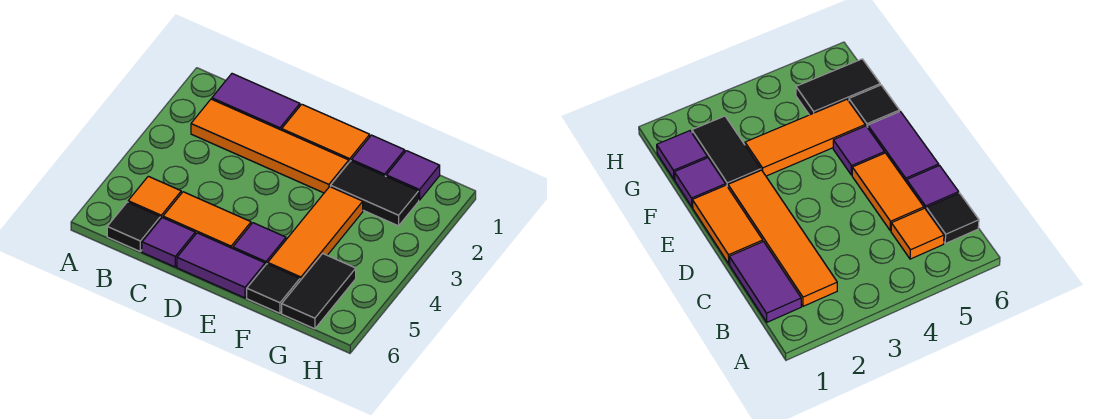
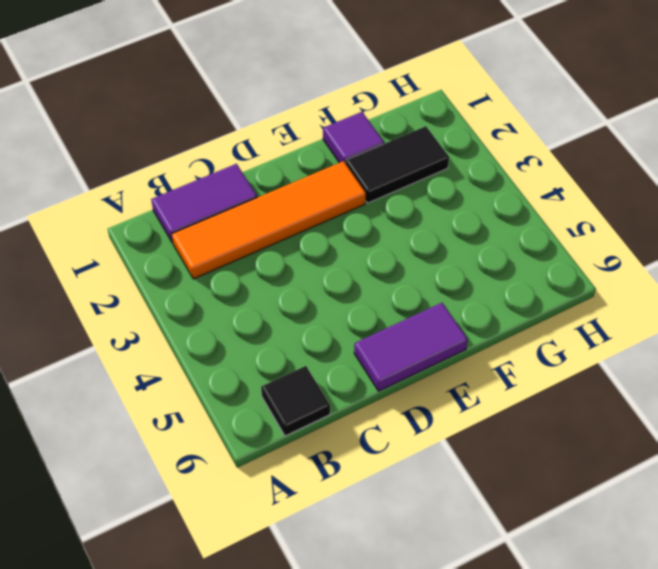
none -> orange tile B5 level 1
none -> orange tile C5:D5 level 1
none -> purple tile C6 level 1

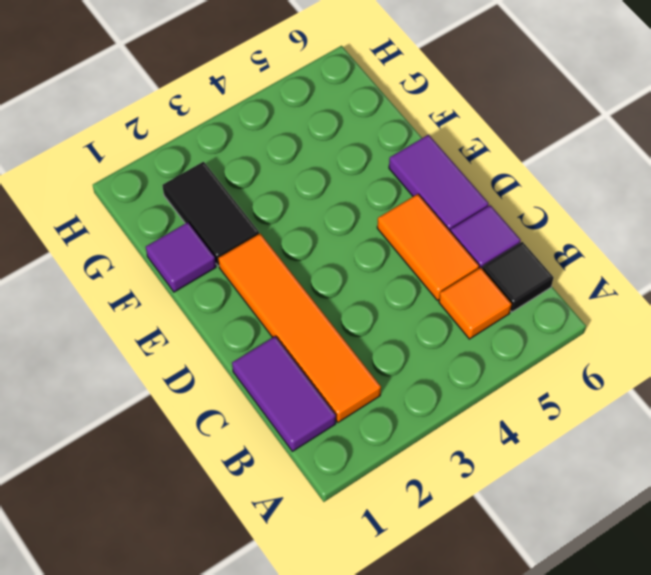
none -> orange tile D1:E1 level 1
none -> purple tile E5 level 1
none -> orange tile F3:F5 level 1

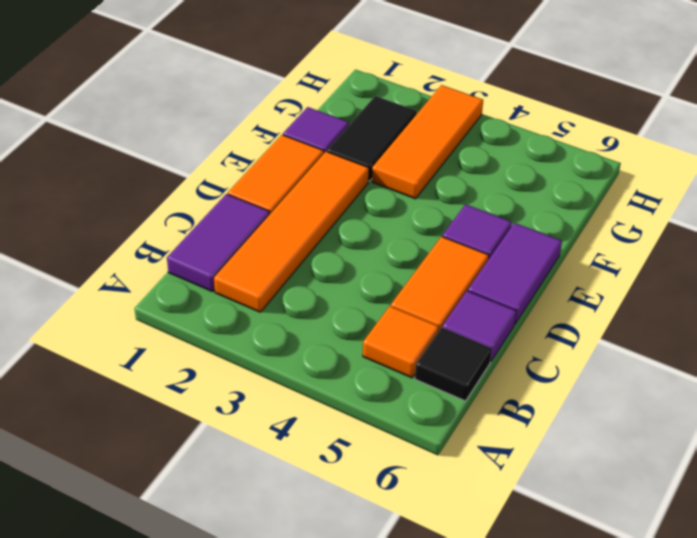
orange tile F3:H3 level 1 -> orange tile F3:F5 level 1
none -> black tile F6 level 1
none -> purple tile G1 level 1
none -> black tile G5:G6 level 1

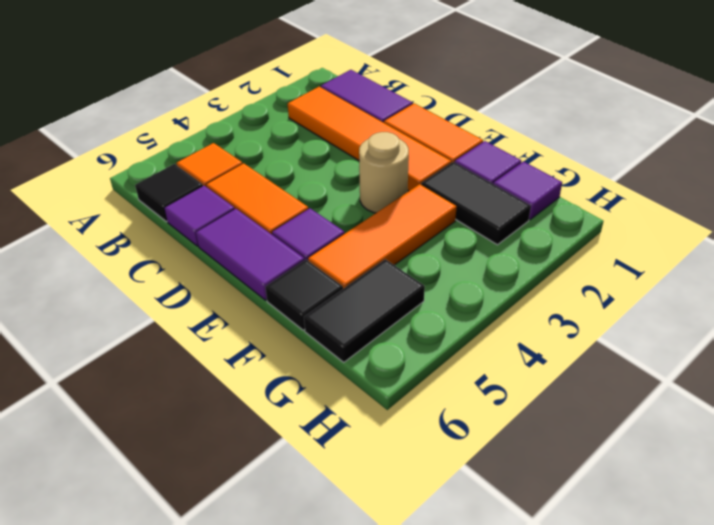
tan round brick E3 level 1 -> none

